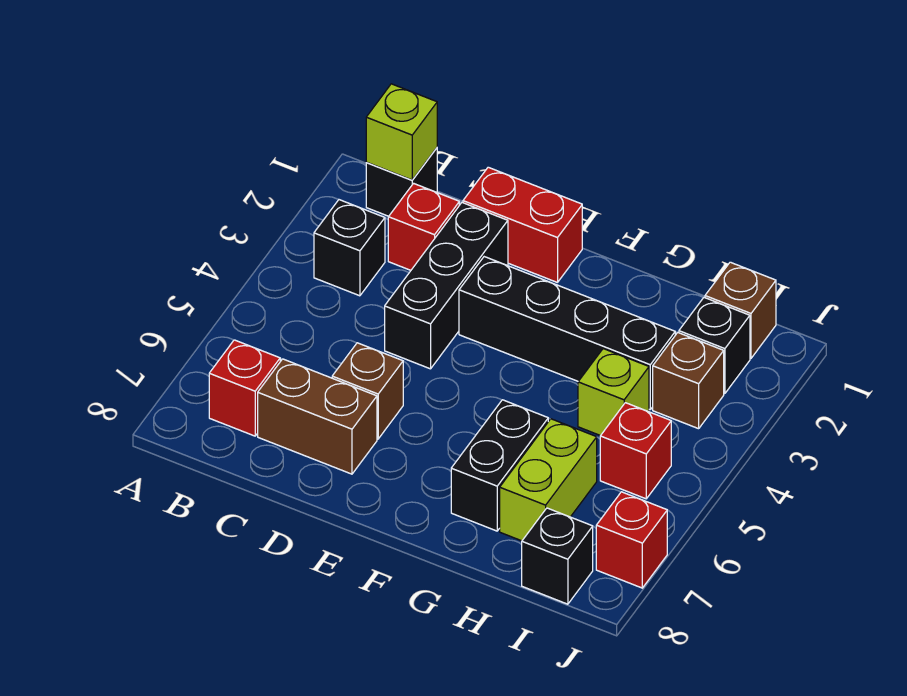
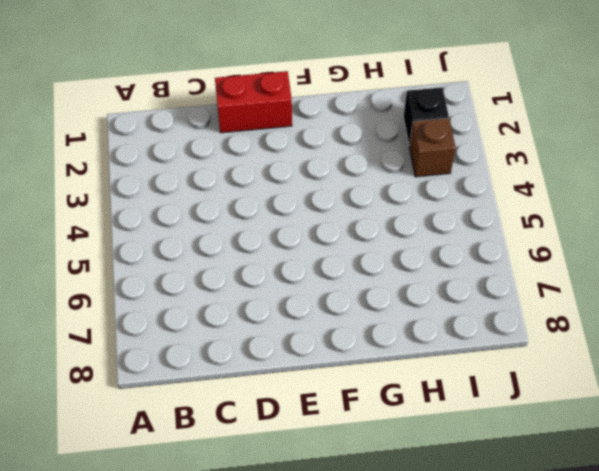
none -> black brick B1 level 1
none -> black brick B3 level 1
none -> red brick B7 level 1

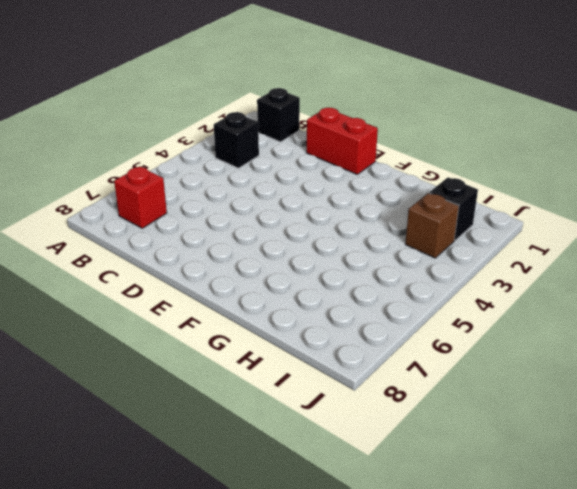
none -> red brick C2 level 1
none -> brown brick C7:D7 level 1
none -> black brick D2:D4 level 1

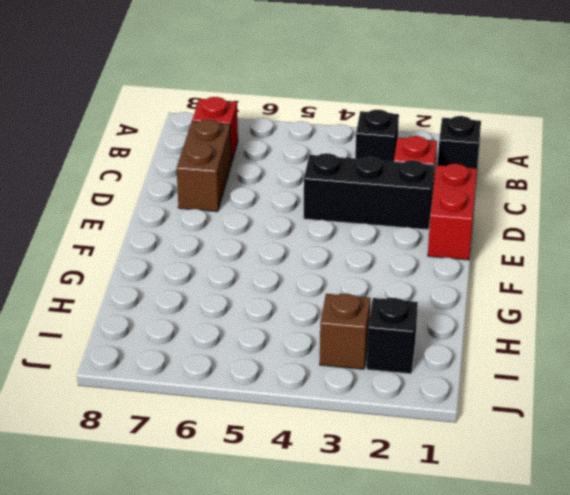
none -> brown brick D6 level 1
none -> black brick E3:H3 level 1
none -> black brick G6:G7 level 1

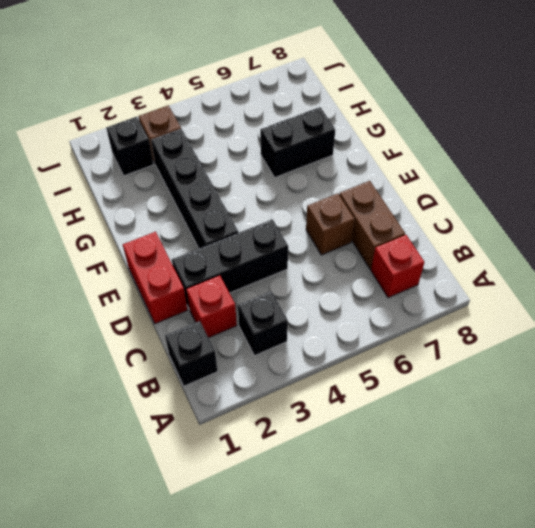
none -> lime brick H4 level 1
none -> lime brick H6:H7 level 1
none -> brown brick I1 level 1

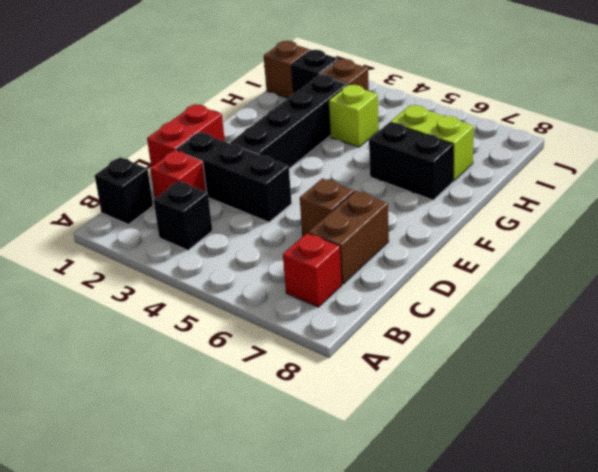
none -> red brick I5 level 1
none -> black brick I8 level 1
none -> red brick J7 level 1

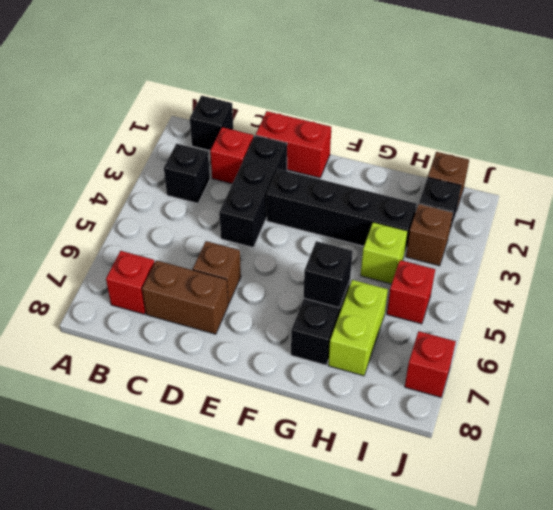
black brick G6 level 2 -> black brick I8 level 1
none -> lime brick B1 level 2

